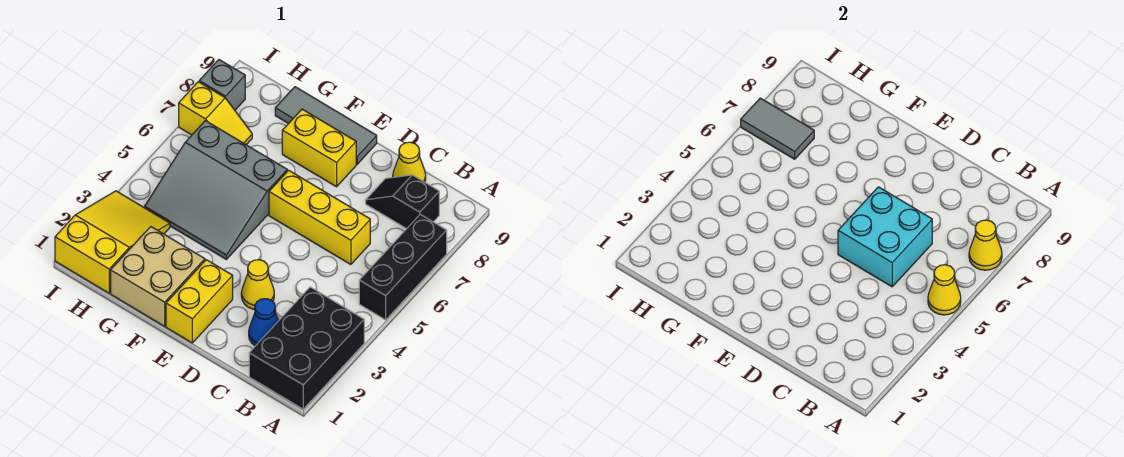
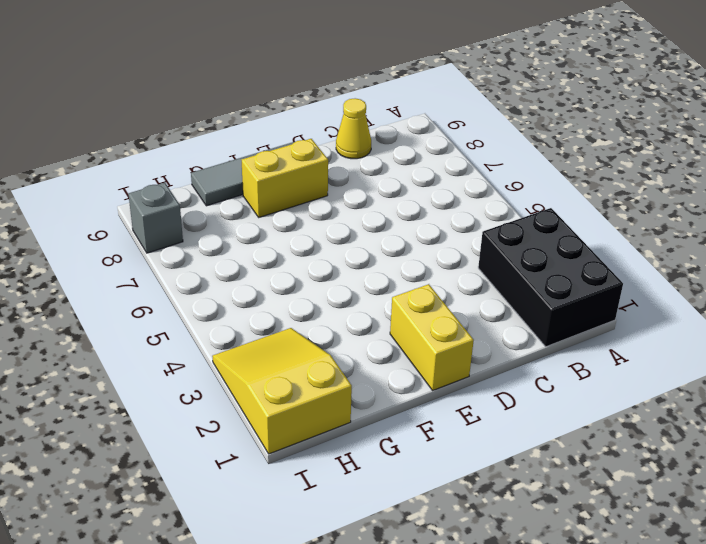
none -> black brick A5:A7 level 1
none -> black slope B8:C8 level 1 top B
none -> blue cone C2 level 1

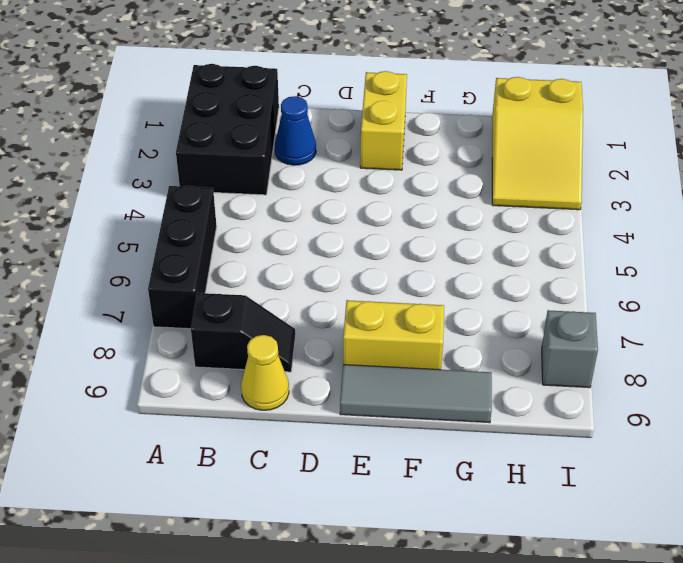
none -> yellow brick C6:E6 level 1
none -> yellow cone D3 level 1
none -> tan brick F1:G2 level 1

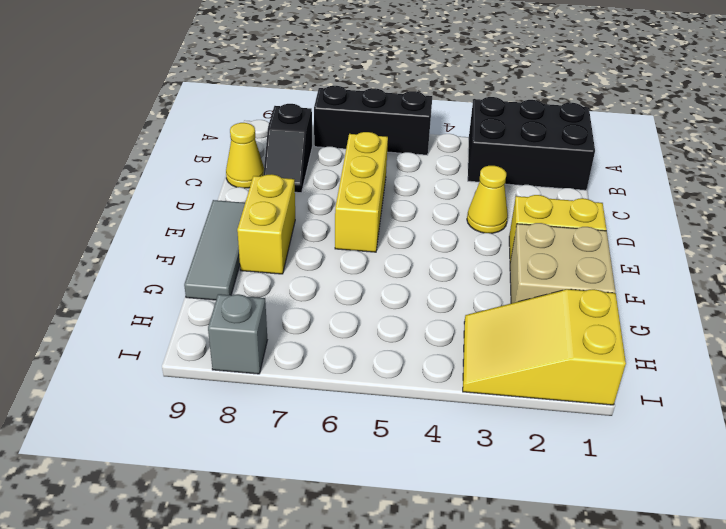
none -> blue cone C2 level 1
none -> grey slope F4:H6 level 1 top 6
none -> yellow slope H7:I7 level 1 top I

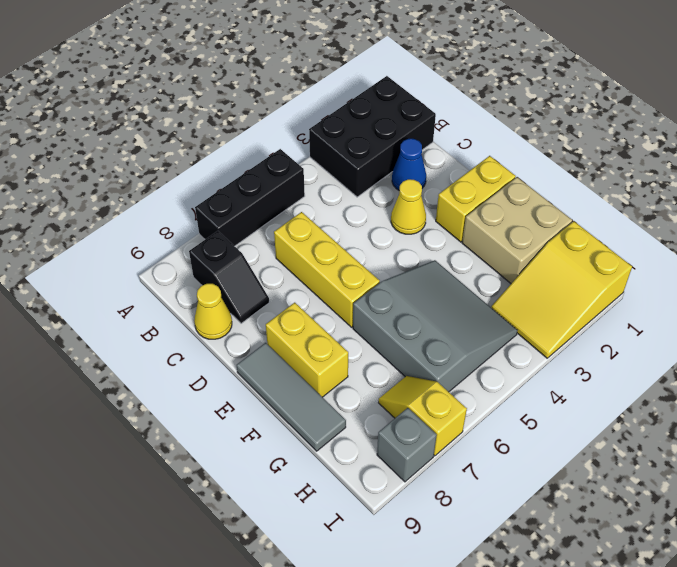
none -> yellow cone A5 level 2
none -> yellow cone A7 level 2
none -> cyan brick C5:D6 level 2

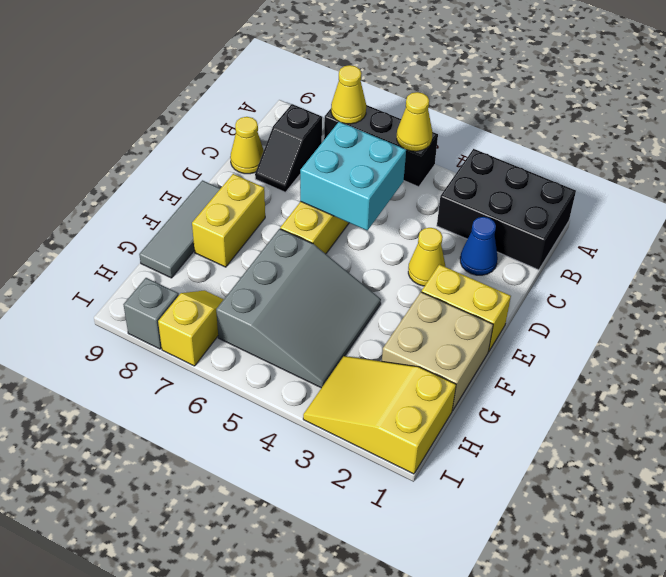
none -> grey tile H7:I7 level 2

